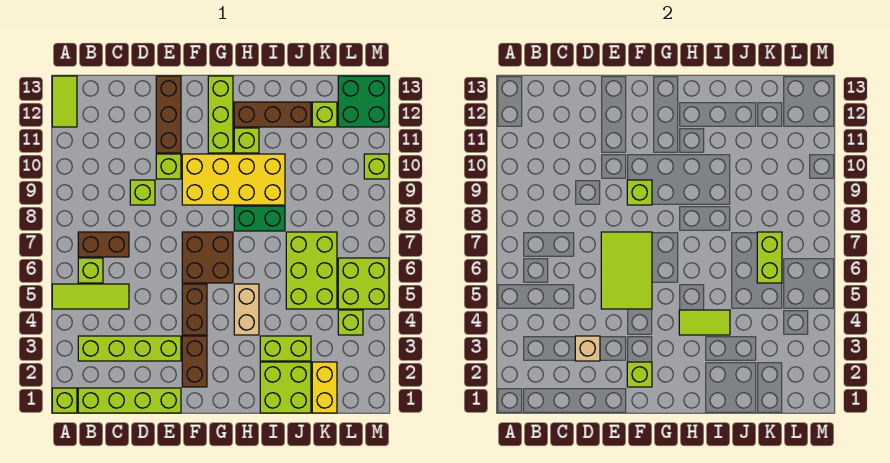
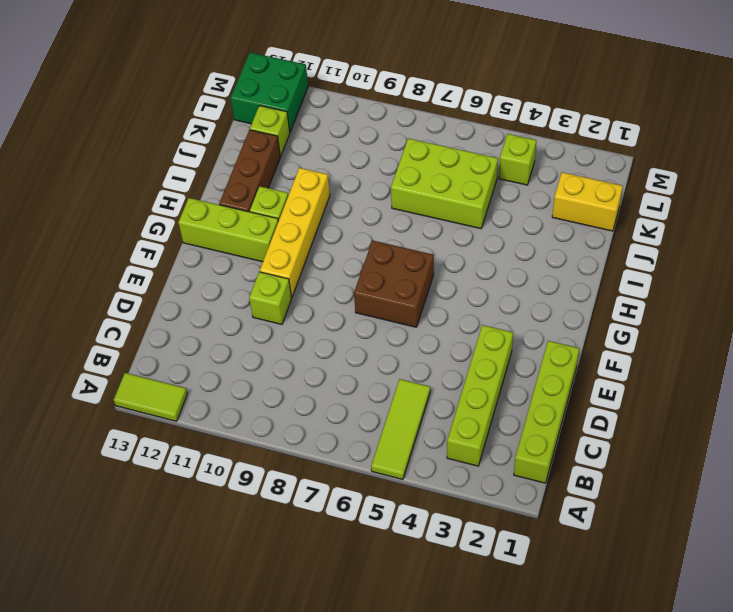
yellow brick F10:I10 level 1 -> yellow brick F9:I10 level 1
none -> lime brick A1 level 1
none -> lime brick B6 level 1
none -> brown brick B7:C7 level 1
none -> lime brick D9 level 1

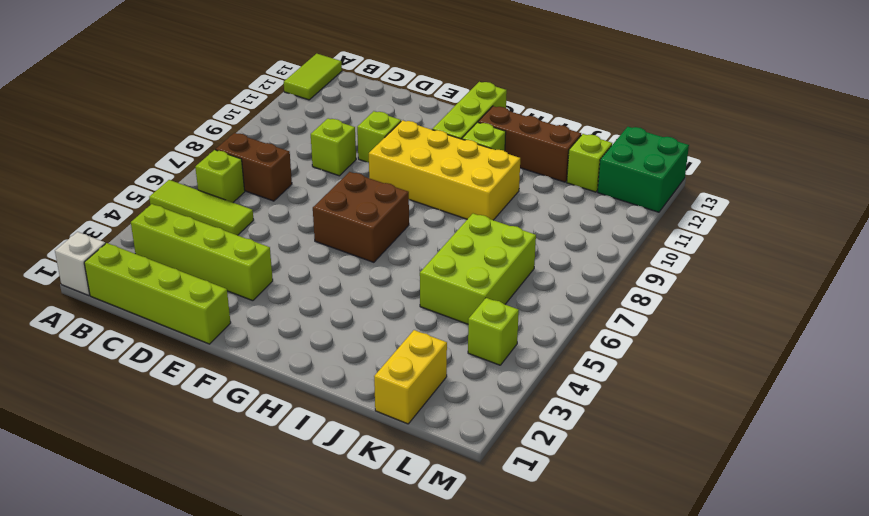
white brick A1 level 1 -> lime brick A1 level 1
none -> brown brick E11:E13 level 1
none -> brown brick F2:F3 level 1
none -> brown brick F4:F5 level 1
none -> tan brick H4:H5 level 1

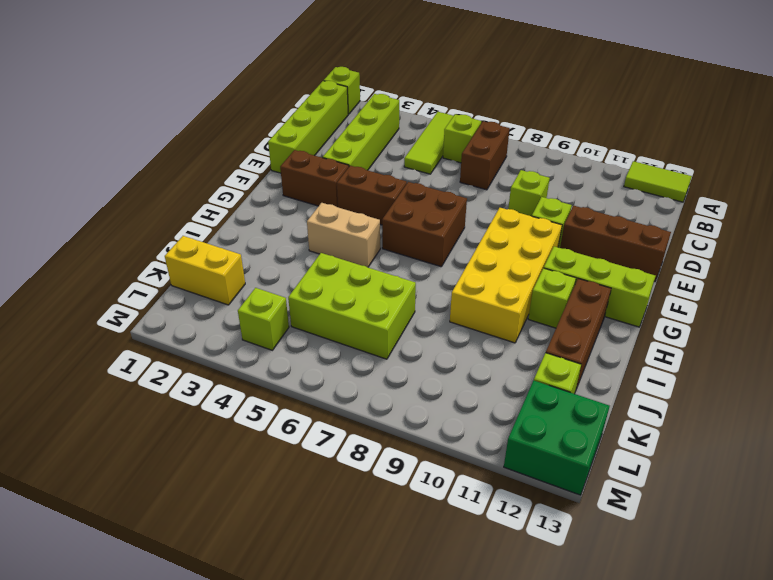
none -> green brick H8:I8 level 1
none -> lime brick I1:J2 level 1
none -> lime brick I3:J3 level 1
none -> lime brick L5:M6 level 1

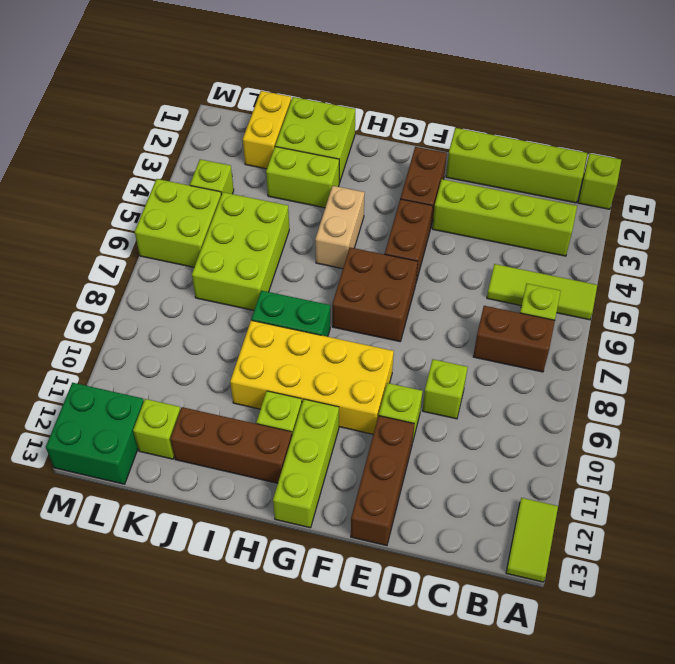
none -> lime brick M10 level 1
none -> tan brick D3 level 2
none -> lime tile E5:F7 level 2
none -> lime brick F2 level 2

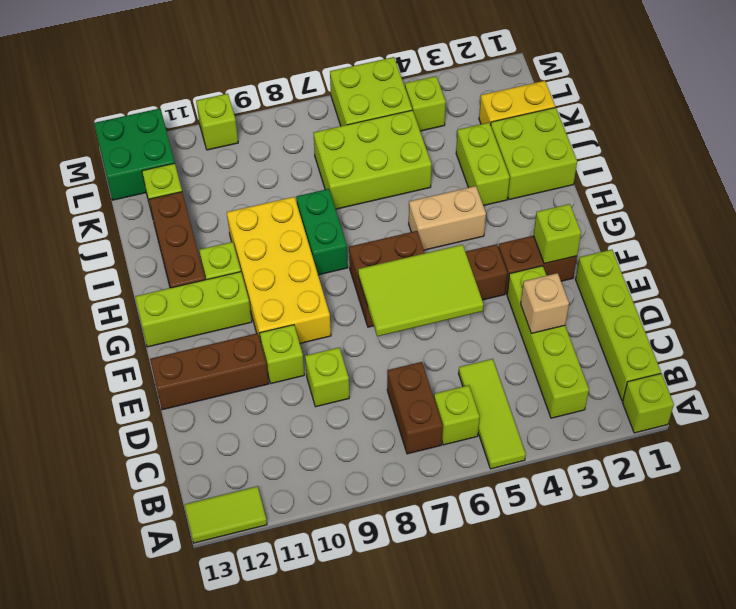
none -> lime brick F9 level 2
none -> lime tile H4:I4 level 2
none -> lime brick K6:K7 level 2

